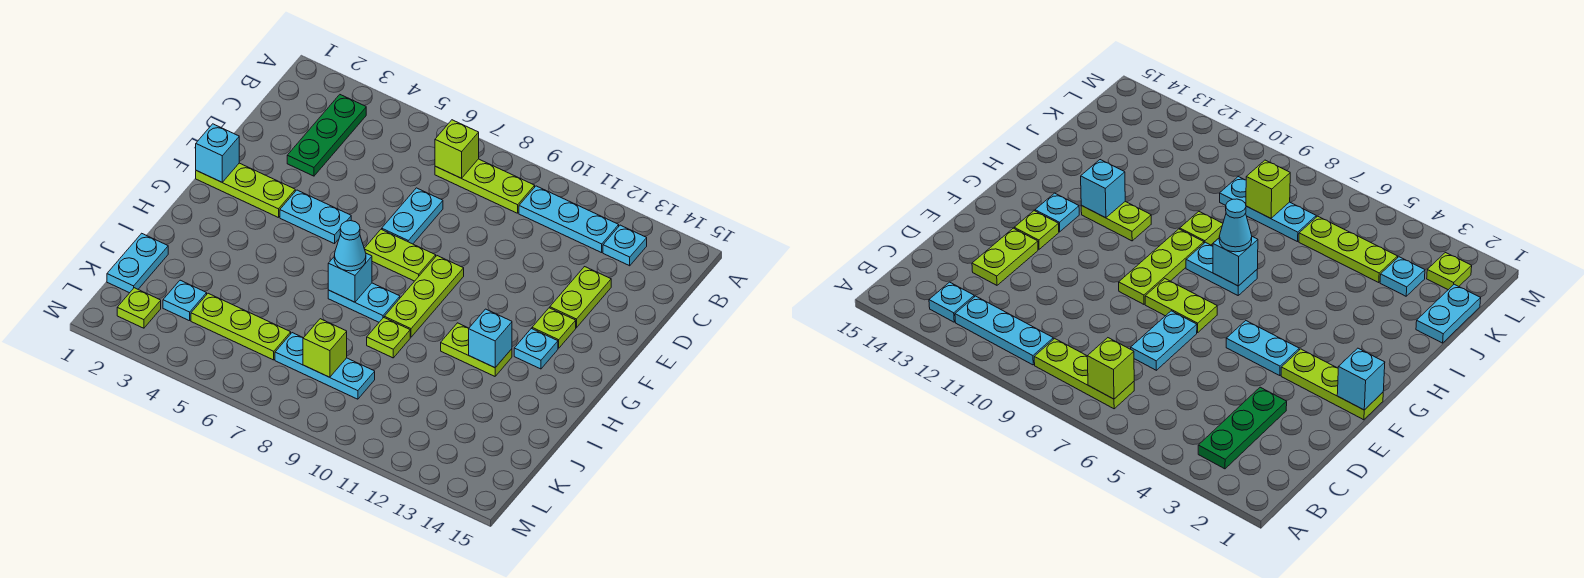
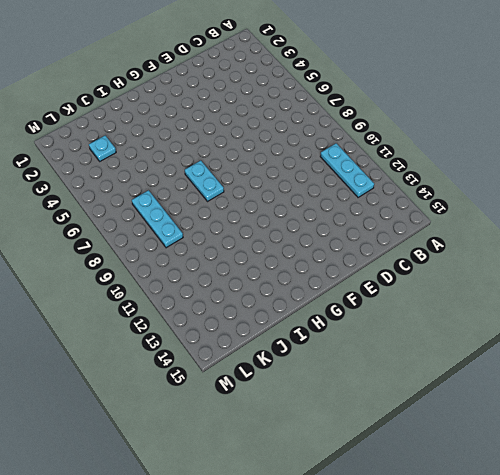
none -> green plate B3:D3 level 1
none -> lime plate B7:B9 level 1
none -> cyan plate B13 level 1

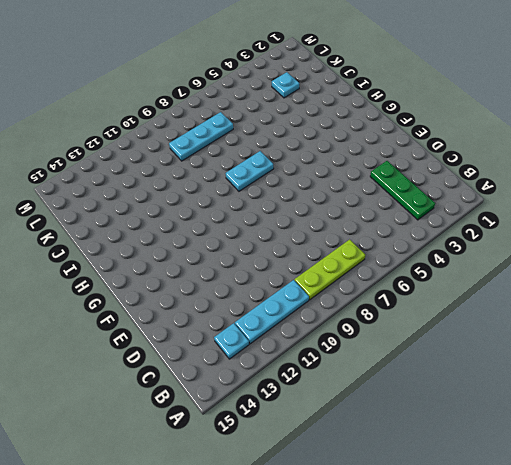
none -> cyan plate D7:E7 level 1
none -> lime plate D13:E13 level 1
none -> lime plate F1:F3 level 1

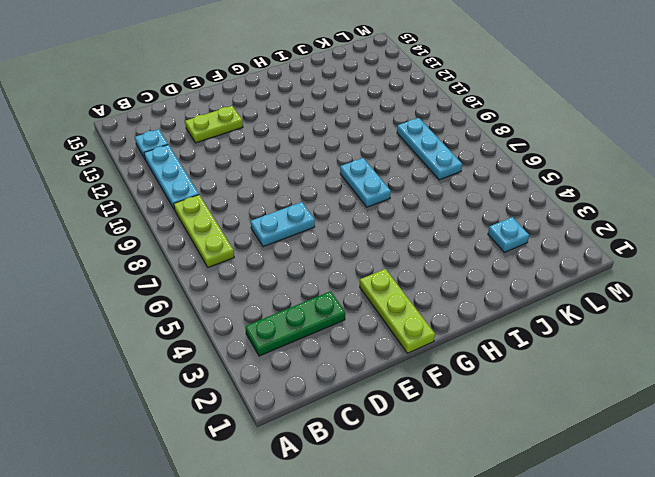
none -> cyan plate F4:F5 level 1
none -> lime plate F7:F8 level 1
none -> lime plate F9:H9 level 1

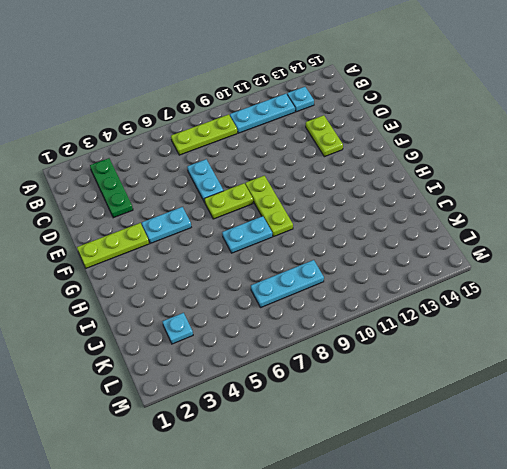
none -> lime plate F13 level 1
none -> cyan plate G13 level 1
none -> lime plate H11:H12 level 1

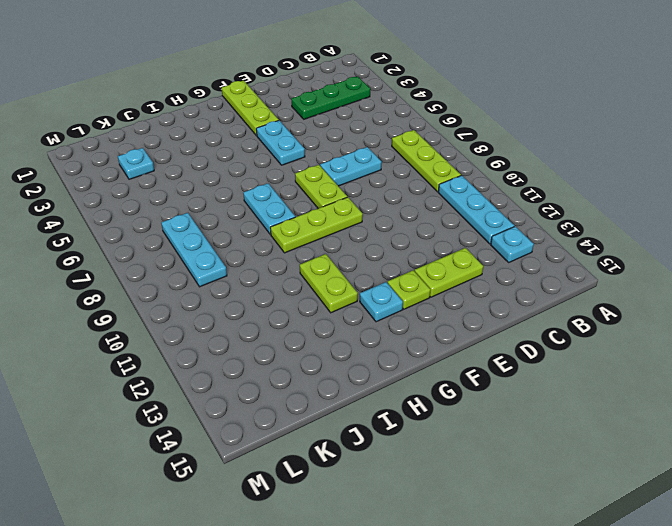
none -> lime plate I9 level 1
none -> cyan plate J1:K1 level 1
none -> lime plate K4:K6 level 1

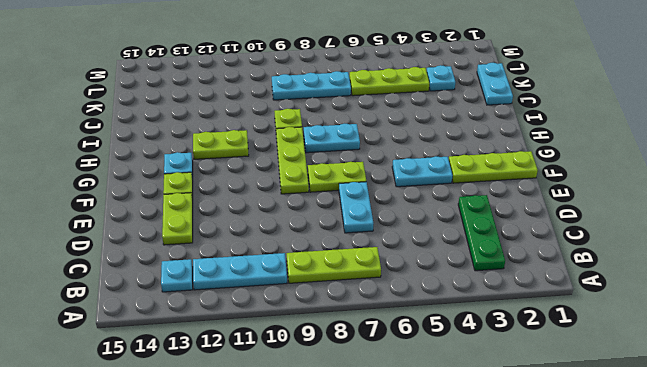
none -> lime plate L2 level 1
none -> lime brick B7 level 2
none -> cyan brick F1 level 2

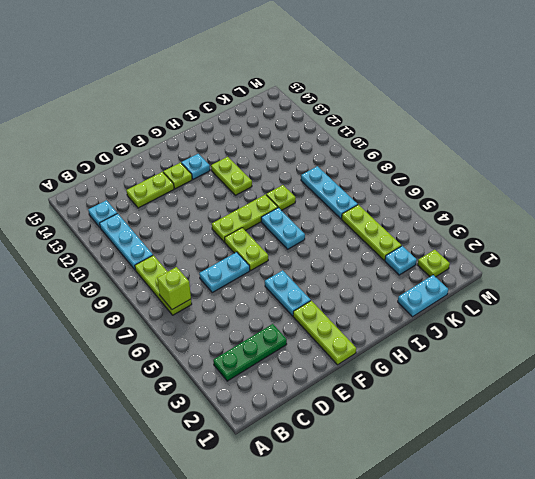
none -> cyan brick F1 level 2
none -> cyan brick H7 level 2
none -> cyan brick H12 level 2

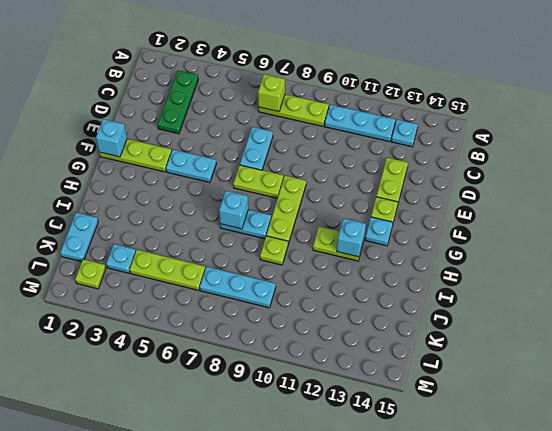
none -> lime brick K8 level 2
none -> cyan cone H7 level 3

